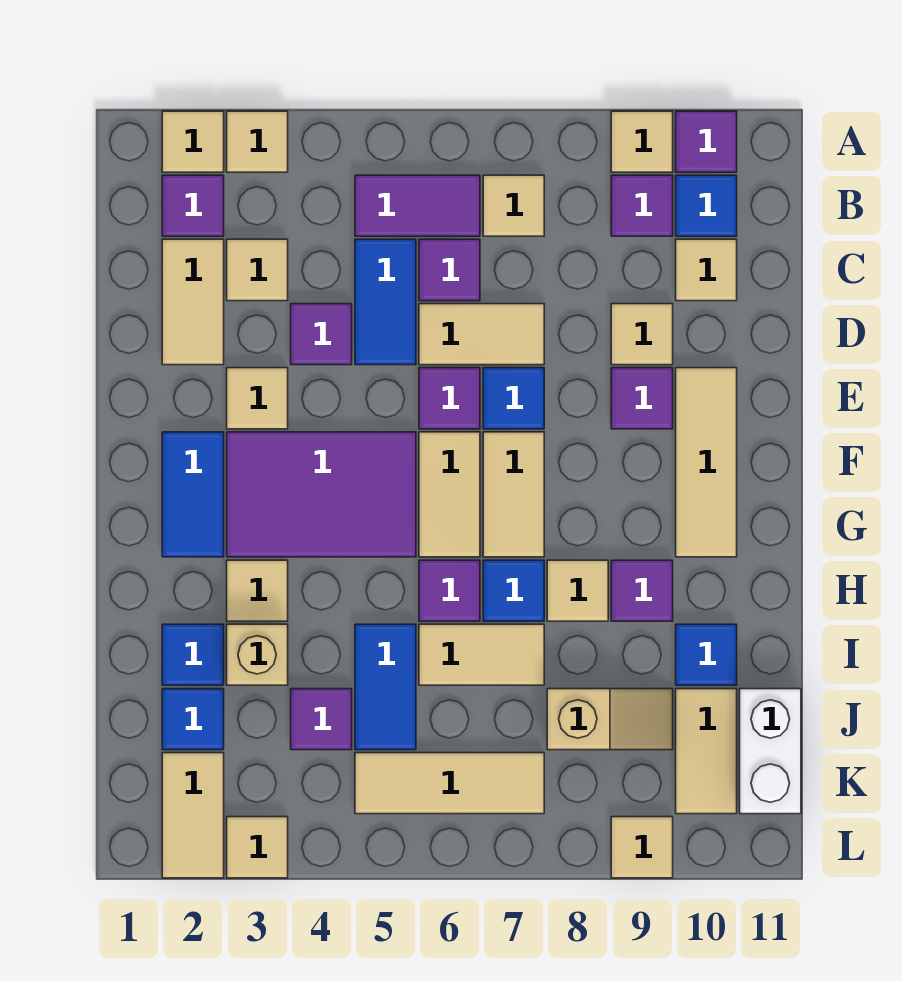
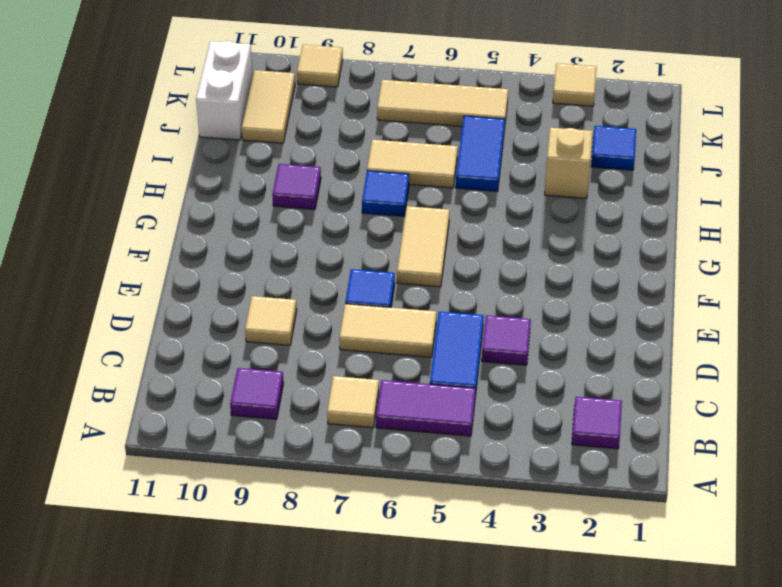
none -> tan tile A2 level 1
none -> tan tile A3 level 1
none -> tan tile A9 level 1
none -> purple tile A10 level 1

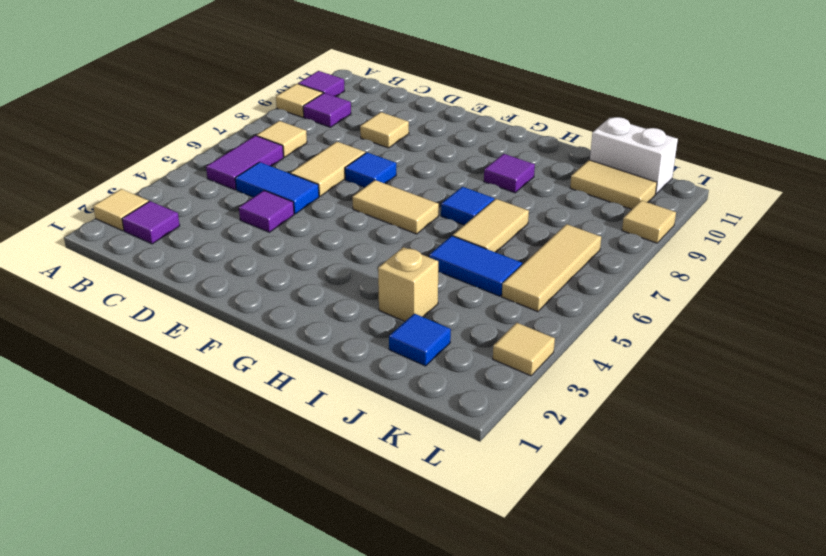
none -> tan tile A3 level 1
none -> blue tile B10 level 1
none -> tan tile C2:D2 level 1
none -> tan tile C3 level 1

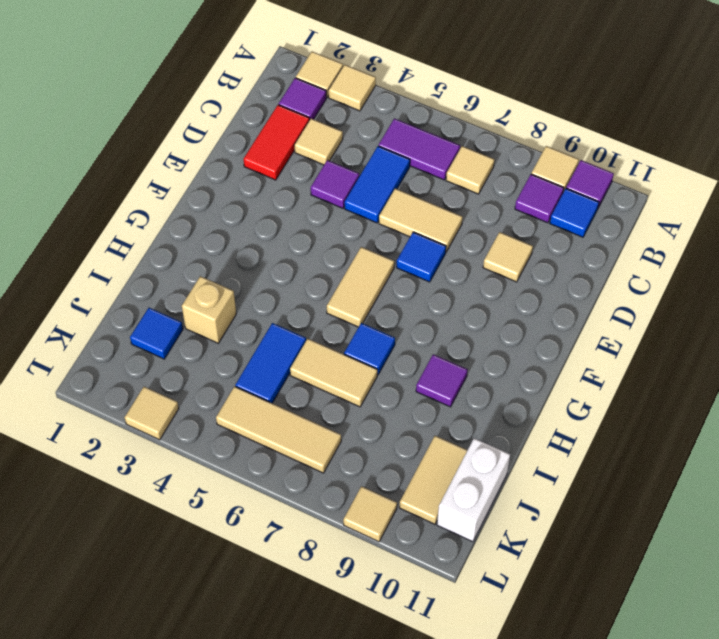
red tile C2:D2 level 1 -> tan tile C2:D2 level 1
none -> purple tile C6 level 1
none -> tan tile C10 level 1
none -> tan tile E3 level 1
none -> purple tile E6 level 1

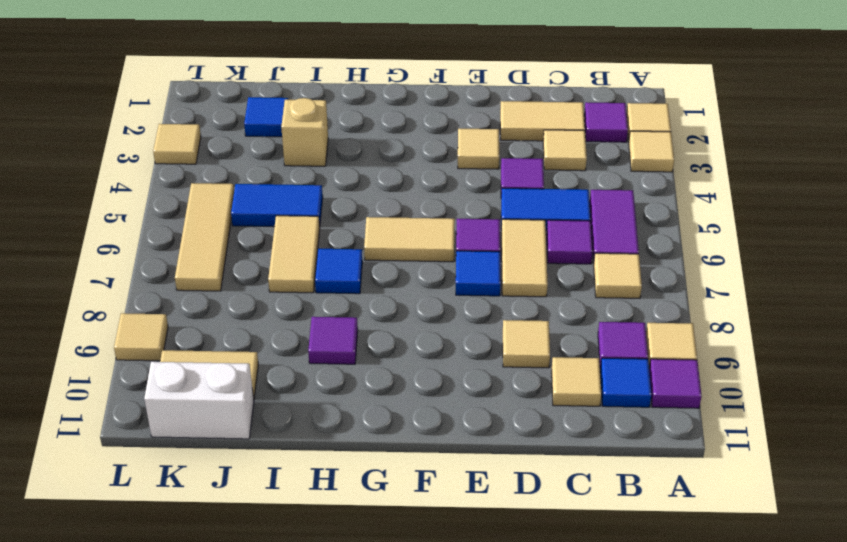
none -> purple tile E9 level 1
none -> tan tile E10:G10 level 1
none -> blue tile F2:G2 level 1
none -> purple tile F3:G5 level 1

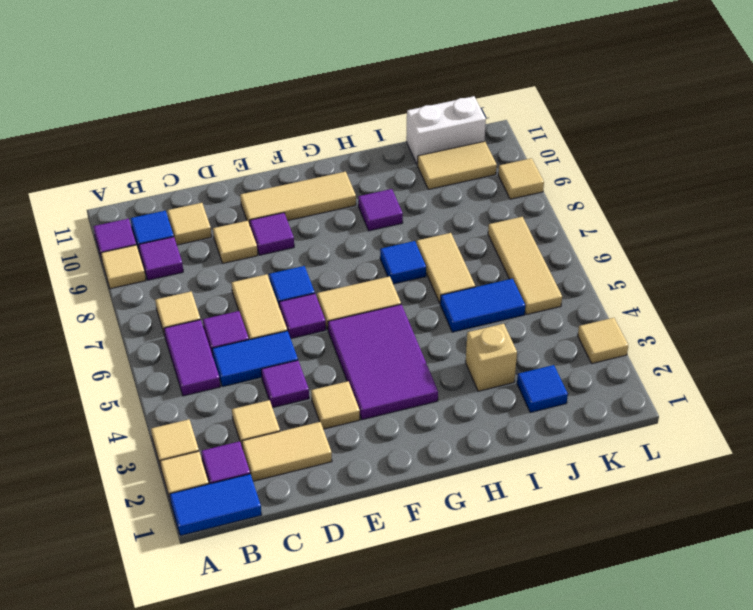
blue tile A1:B1 level 1 -> blue tile F2:G2 level 1
none -> tan tile F7:G7 level 1
none -> tan tile H3 level 1
none -> purple tile H6 level 1
none -> tan tile H8 level 1

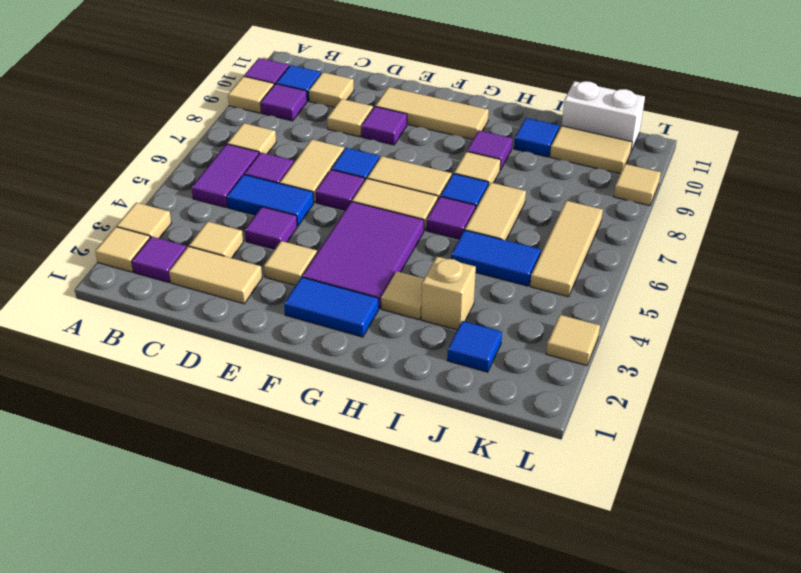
none -> blue tile I2 level 1
none -> purple tile J4 level 1
none -> tan slope J8:J9 level 1 top 8
none -> tan tile K2:L2 level 1

